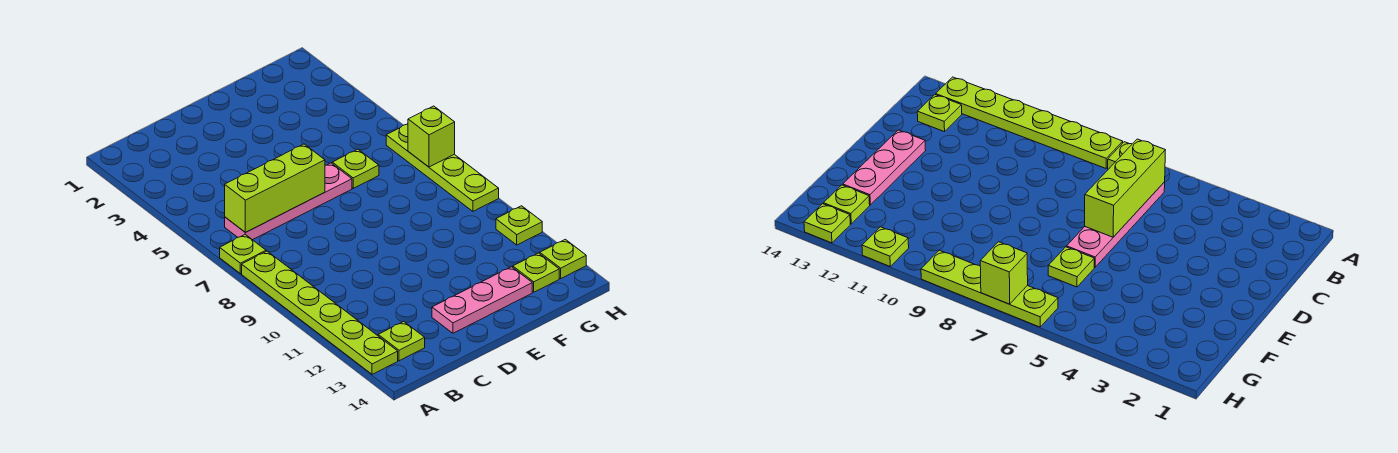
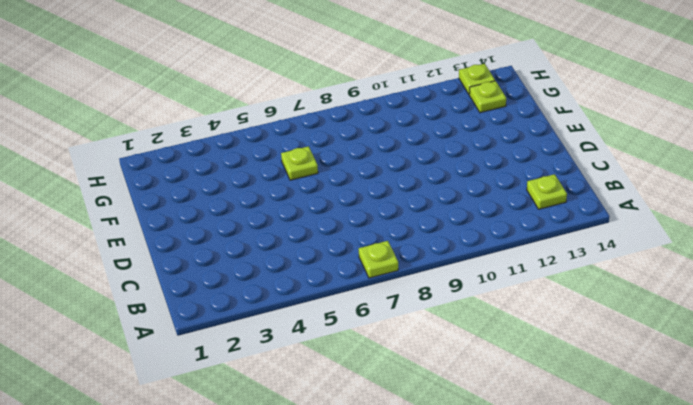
none -> lime plate A8:A13 level 1
none -> pink plate B6:E6 level 1
none -> pink plate D13:F13 level 1

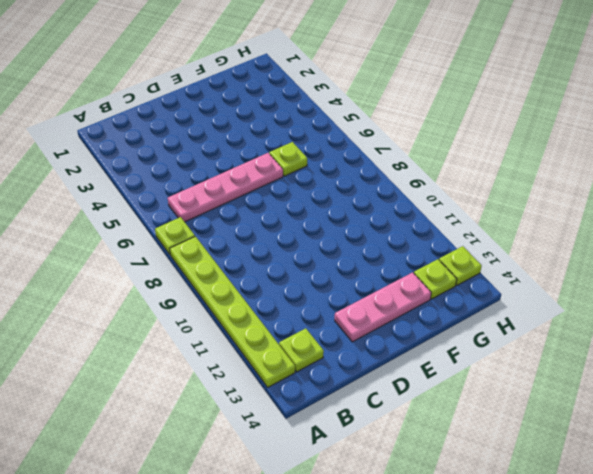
none -> lime plate H6:H9 level 1
none -> lime plate H11 level 1
none -> lime brick B6:D6 level 2

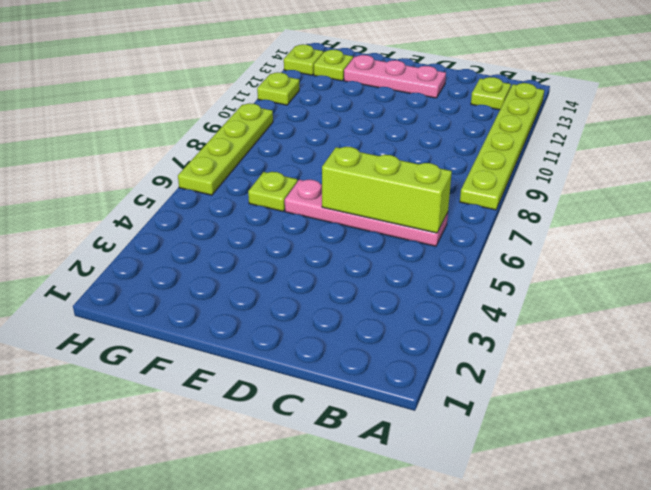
none -> lime plate A7 level 1
none -> lime brick H7 level 2

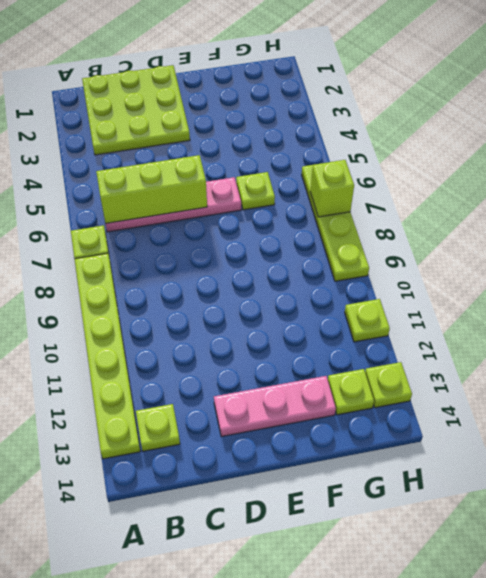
lime plate B1:D3 level 1 -> none

